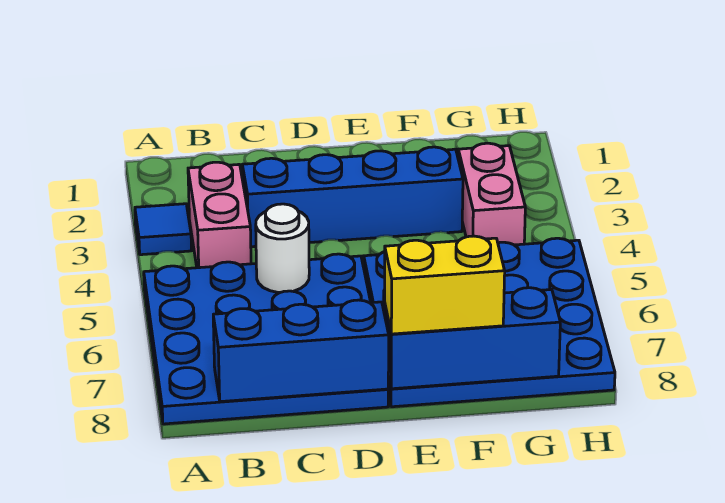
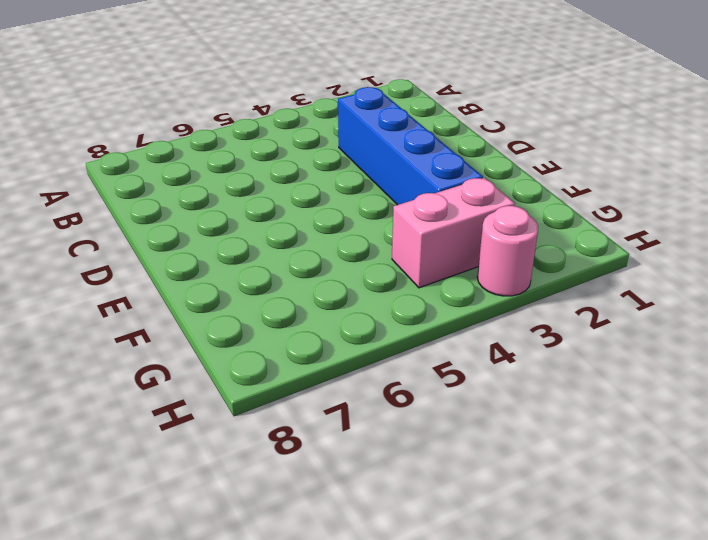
pink round brick H3 level 1 -> none
none -> blue tile A3 level 1
none -> blue plate A5:D8 level 1

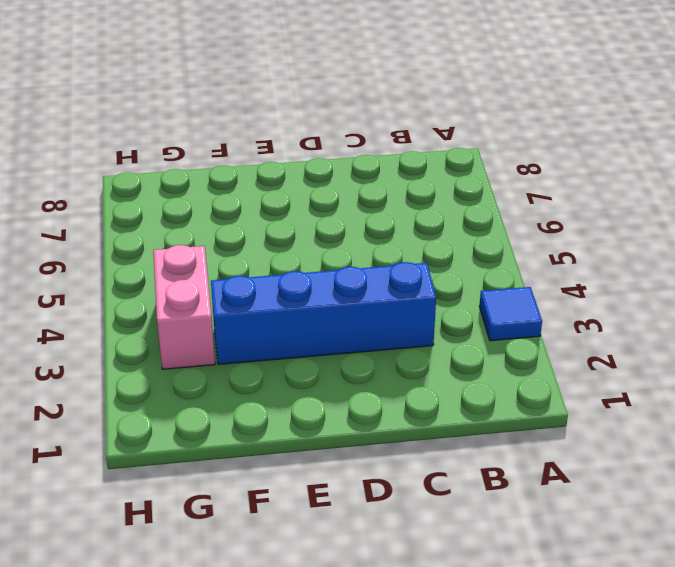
none -> blue plate A5:D8 level 1
none -> pink brick B3:B4 level 1

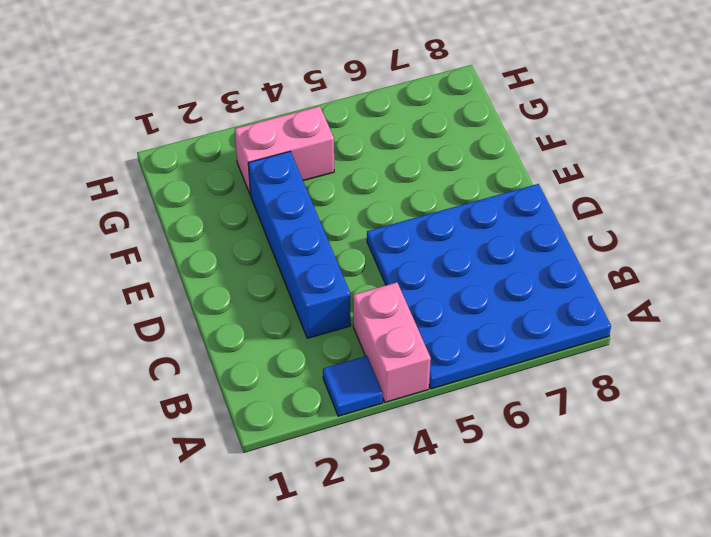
pink brick A4:B4 level 1 -> pink brick B3:B4 level 1
none -> blue plate E5:H8 level 1
none -> blue brick B8:D8 level 2

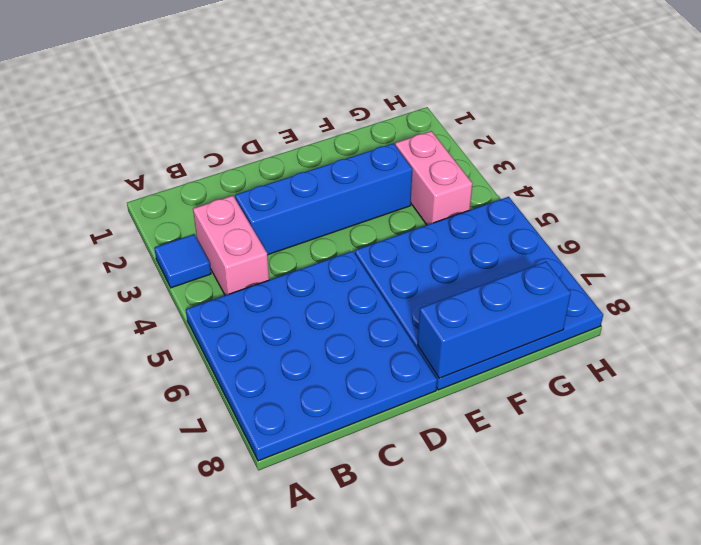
none -> blue brick B8:D8 level 2
none -> white round brick C5 level 2

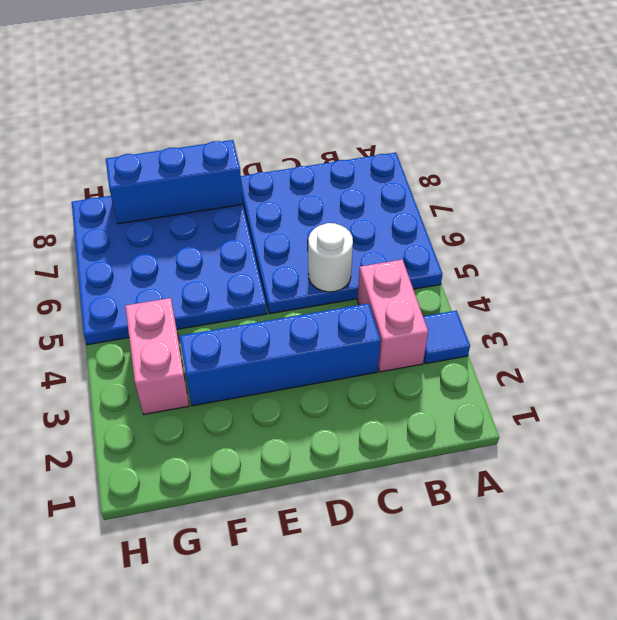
none -> blue brick B8:D8 level 2
none -> yellow brick E8:F8 level 3

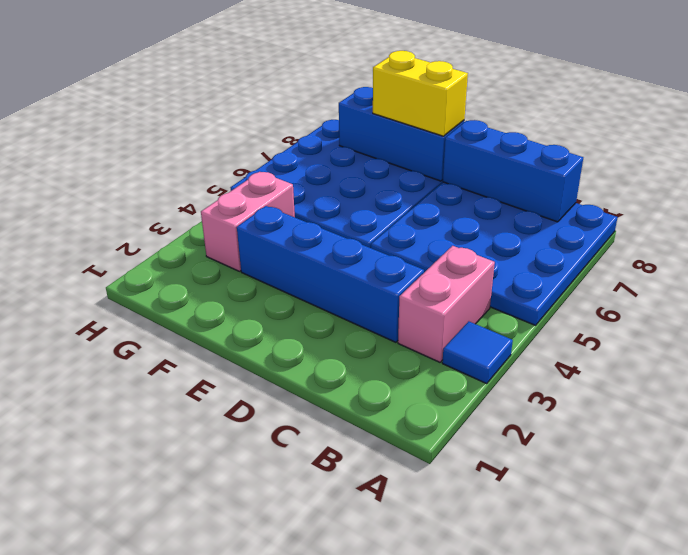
none -> white round brick C5 level 2

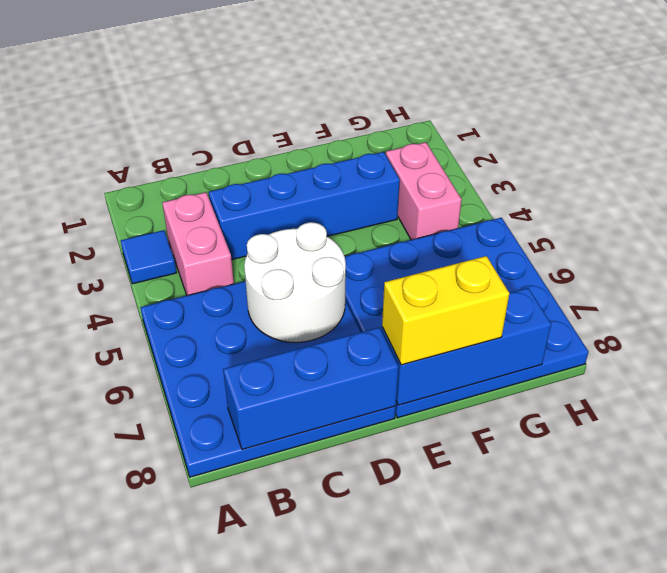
white round brick C5:D6 level 2 -> white round brick C5 level 2

